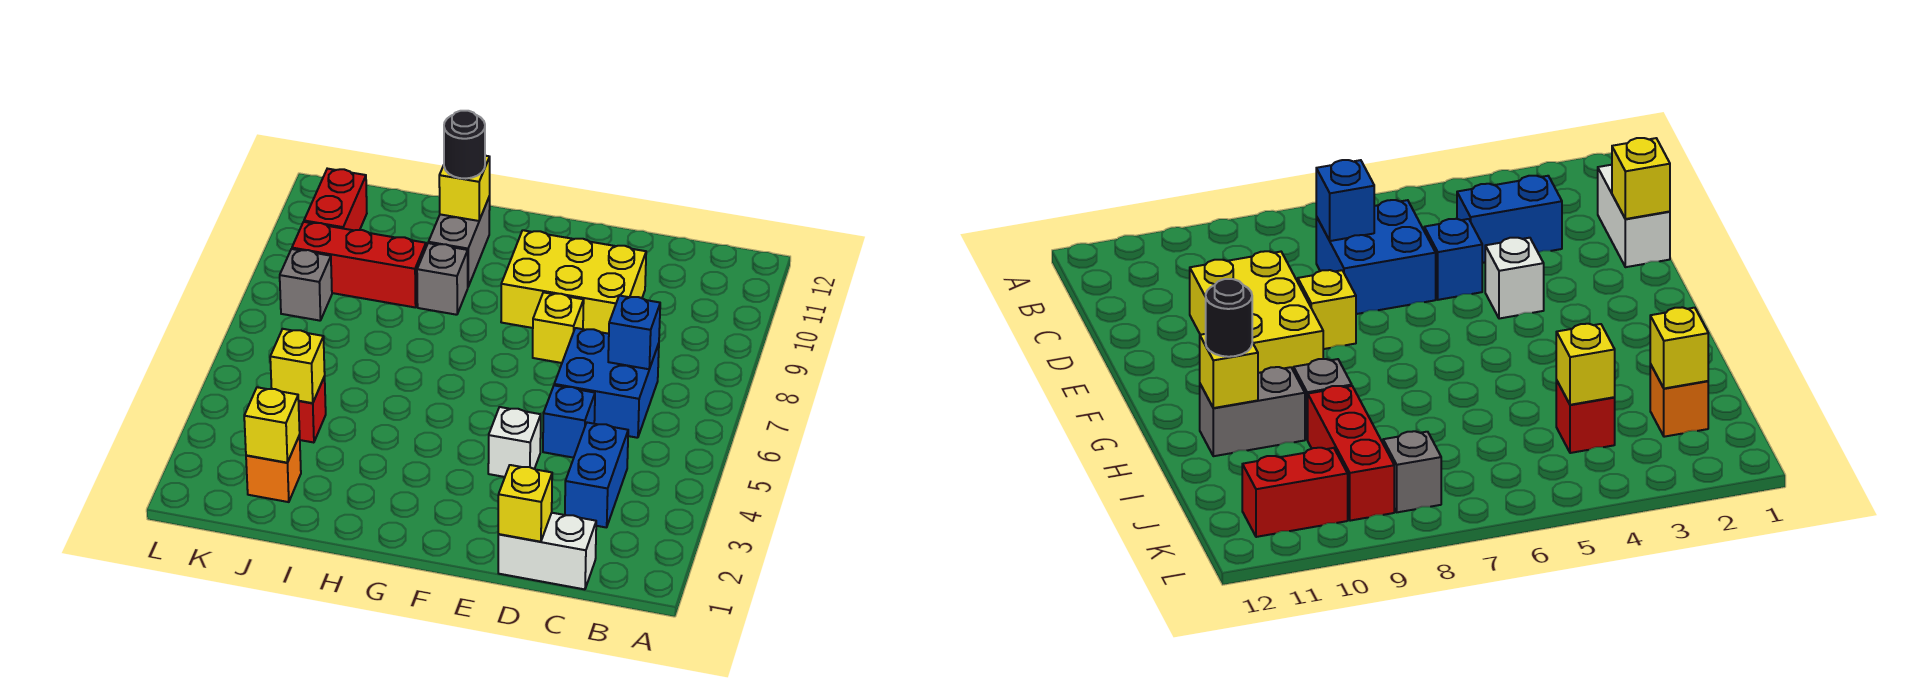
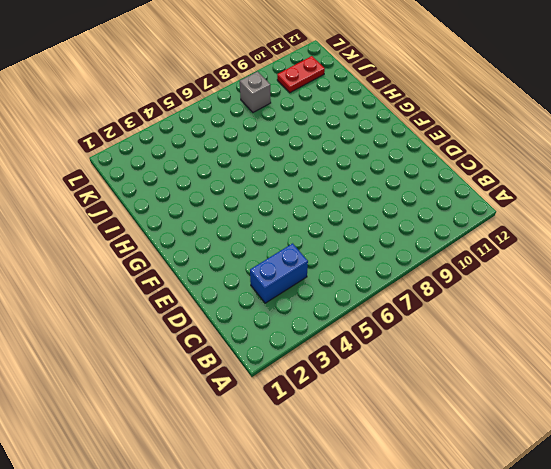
red plate K10:K11 level 1 -> red brick K10:K11 level 1
none -> white brick C1:D1 level 1
none -> blue brick C6:D7 level 1
none -> blue brick D5 level 1

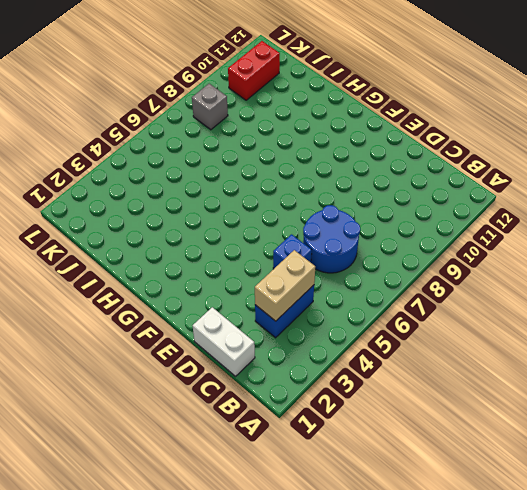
tan brick C3:C4 level 2 -> none
blue round brick C6:D7 level 1 -> blue brick C6:D7 level 1
none -> yellow brick D9:F10 level 1
none -> white brick E4 level 1
none -> yellow brick E8 level 1

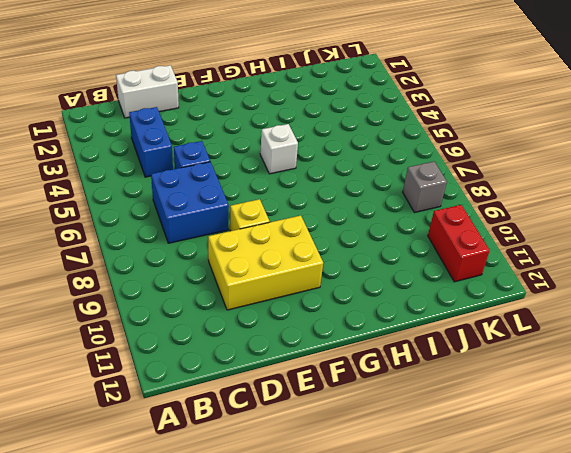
white brick G5 level 1 -> white brick E4 level 1
none -> grey brick H9 level 1
none -> grey brick H10:H11 level 1
none -> red brick I9:K9 level 1

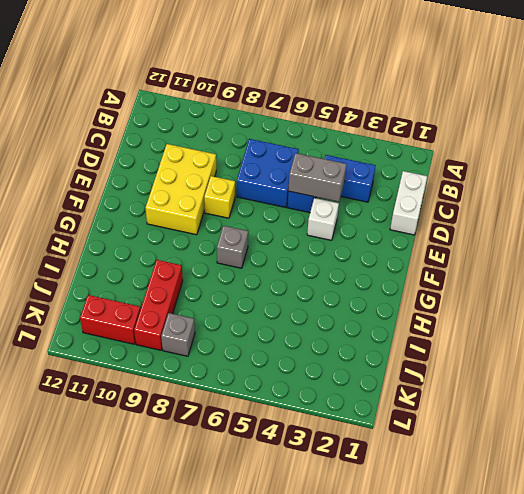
grey brick D4:D5 level 2 -> grey brick H10:H11 level 1
grey brick G7 level 1 -> grey brick H9 level 1
none -> orange brick J2 level 1
none -> red brick J4 level 1
none -> blue brick C7 level 2

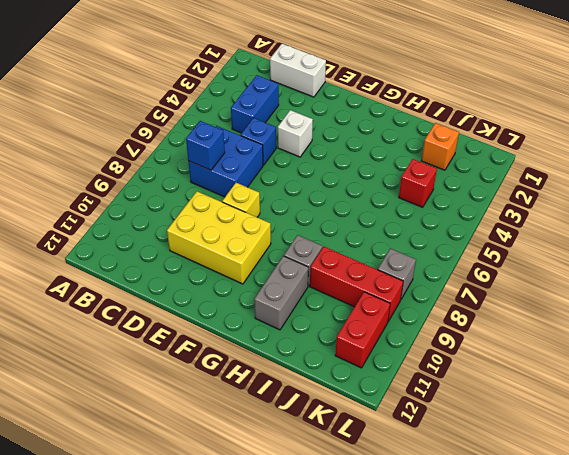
none -> yellow brick D1 level 2
none -> yellow brick H11 level 2
none -> yellow brick J2 level 2

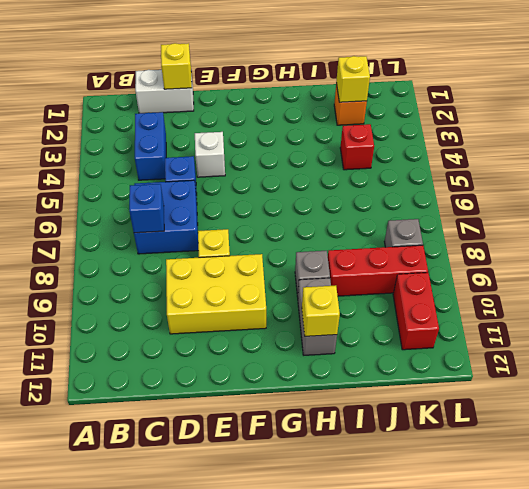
none -> yellow brick J4 level 2
none -> black round brick H11 level 3

